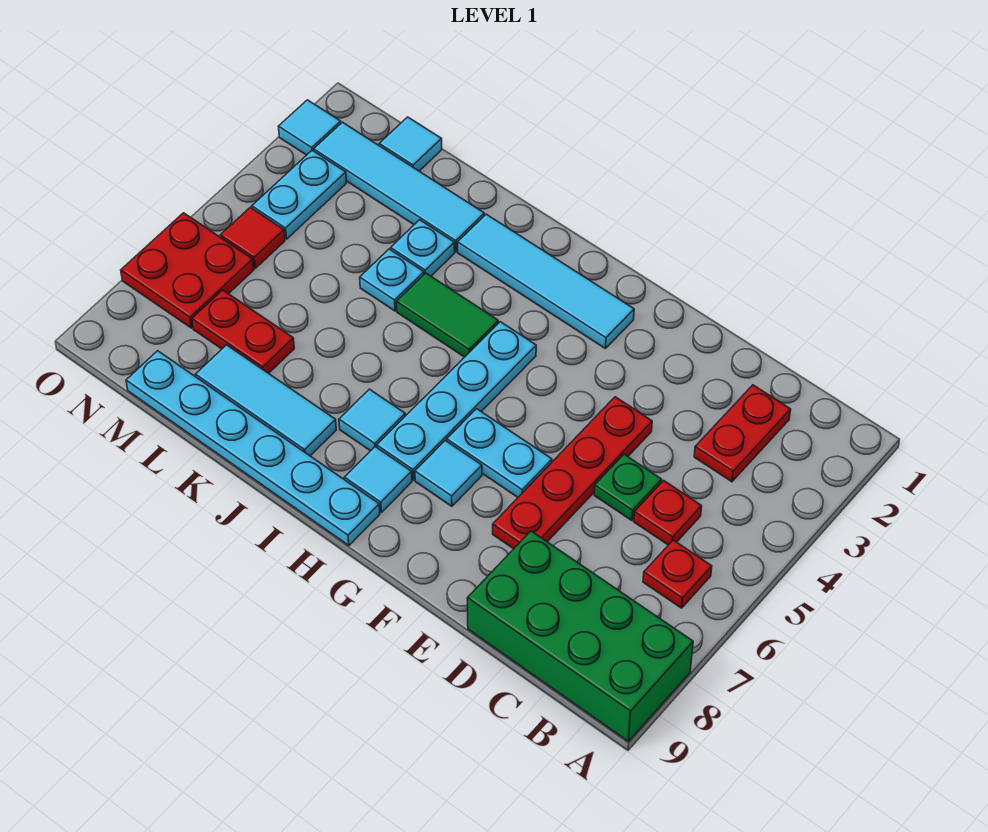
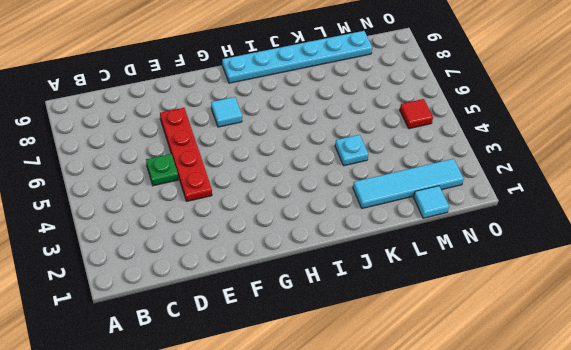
none -> green brick A8:D9 level 1
none -> red plate B6 level 1
none -> red plate C2:C3 level 1

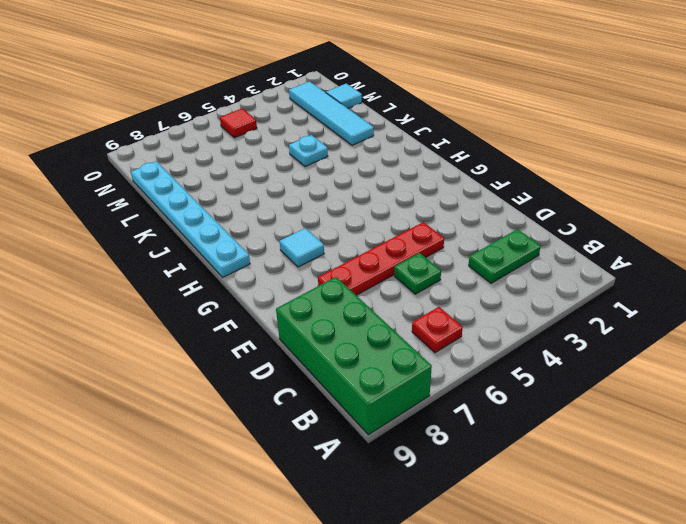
green plate C2:C3 level 1 -> red plate C2:C3 level 1
none -> red plate C5 level 1
none -> cyan plate F6:G6 level 1
none -> cyan tile G2:J2 level 1

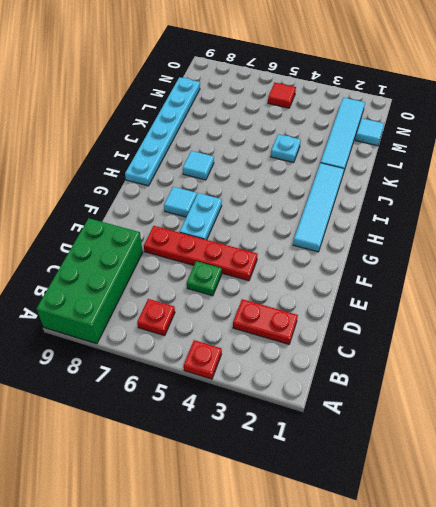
red plate A4 level 1 -> red plate C5 level 1
none -> cyan plate H4:H7 level 1
none -> cyan tile H8 level 1
none -> green tile I4:J4 level 1

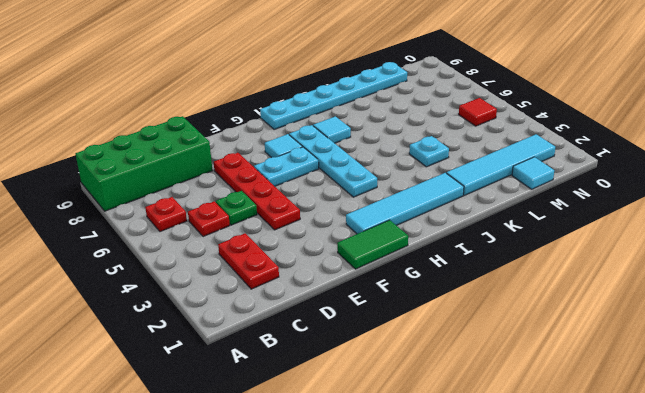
green tile F1:G1 level 1 -> green tile I4:J4 level 1
none -> cyan tile H8 level 1
none -> cyan tile J8:L8 level 1
none -> cyan plate K3 level 1

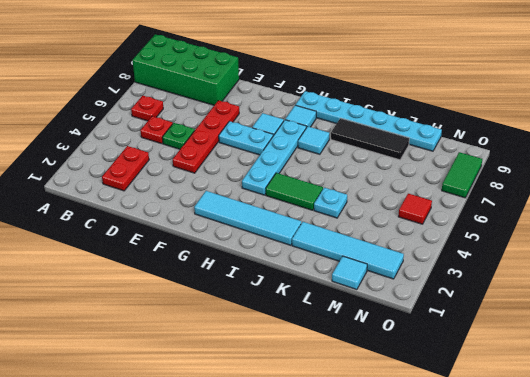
black tile J8:L8 level 1 -> cyan tile J8:L8 level 1
green tile O7:O8 level 1 -> red plate N6:O7 level 1
none -> cyan plate K3 level 1
none -> red plate L7:M7 level 1
none -> cyan plate N3:N4 level 1

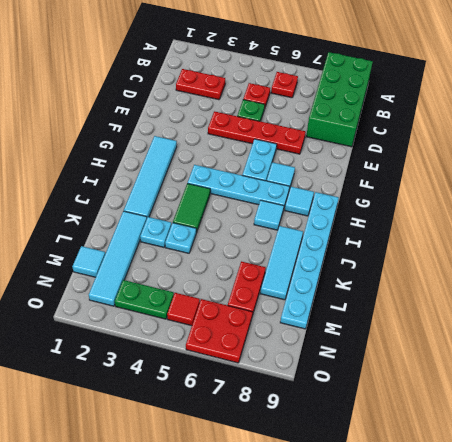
green plate N3:N4 level 1 -> cyan plate N3:N4 level 1
none -> cyan tile O2 level 1

